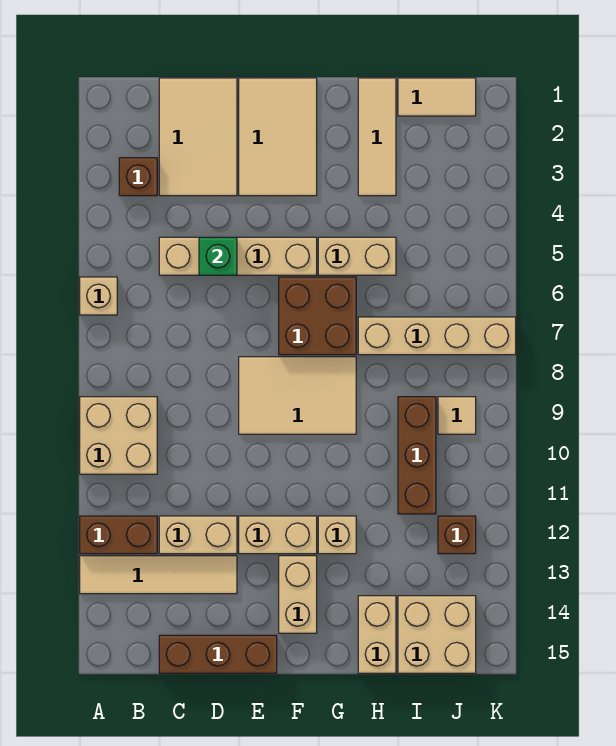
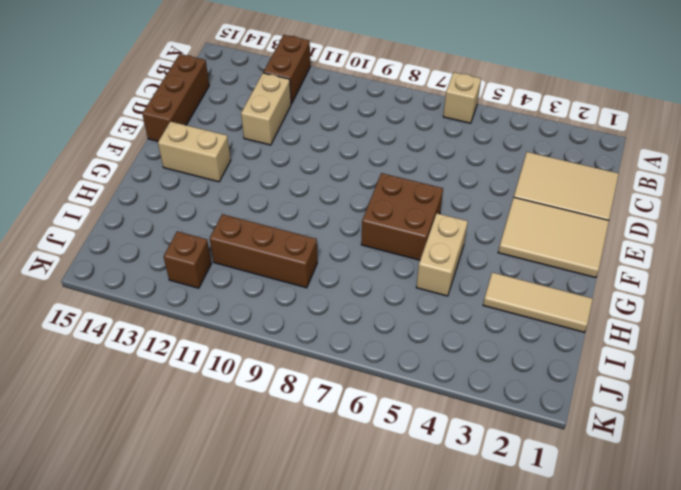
none -> tan brick A9:B10 level 1
none -> tan tile A13:D13 level 1
none -> brown brick B3 level 1

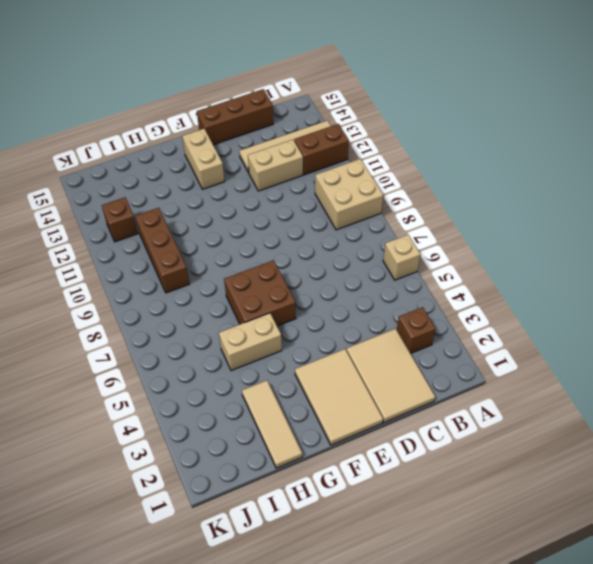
none -> tan brick C5:F5 level 1
none -> tan tile E8:G9 level 1
none -> tan brick E12:F12 level 1

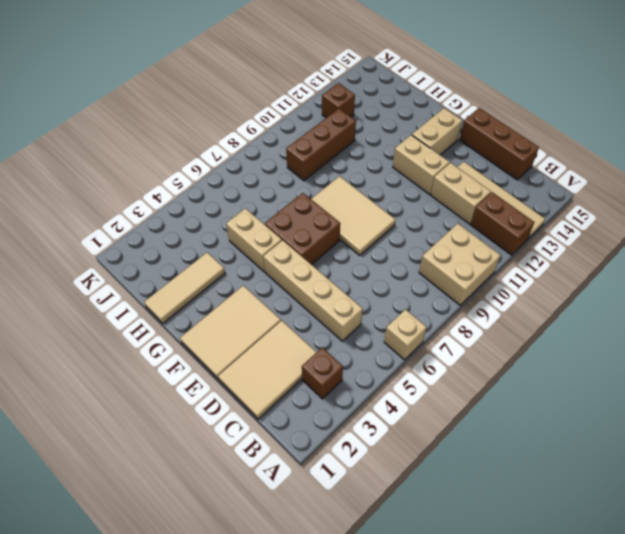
none -> tan brick G12 level 1
none -> tan brick H7:K7 level 1
none -> tan brick H14:H15 level 1

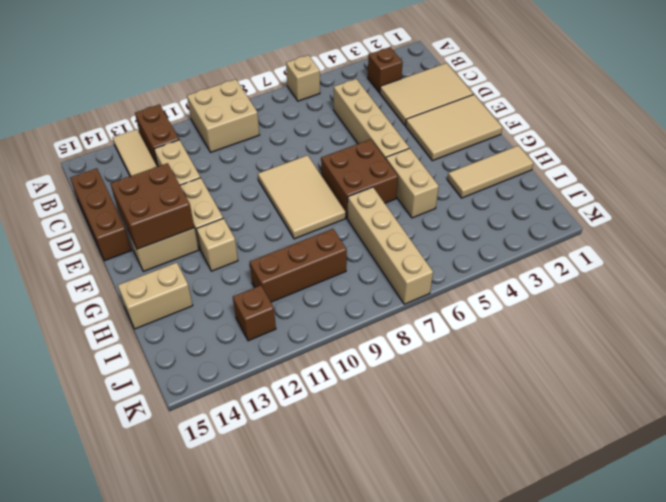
brown brick E13:F14 level 2 -> none
none -> tan tile I1:J1 level 1
none -> tan brick I14:J15 level 1
none -> tan tile J9 level 1

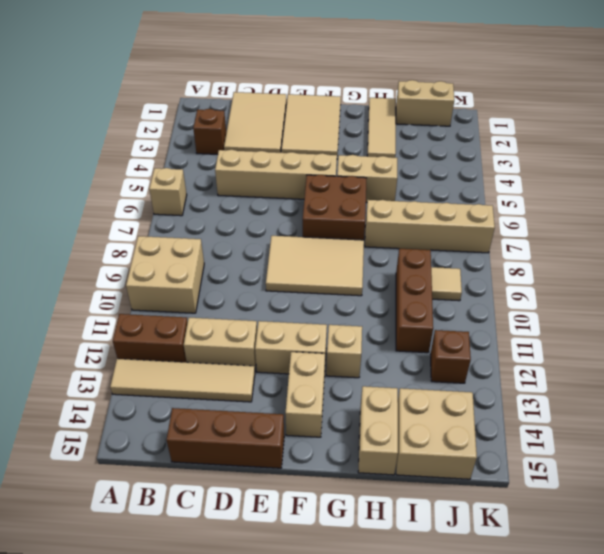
tan brick I1:J1 level 1 -> tan tile I1:J1 level 1
none -> green brick D5 level 2

